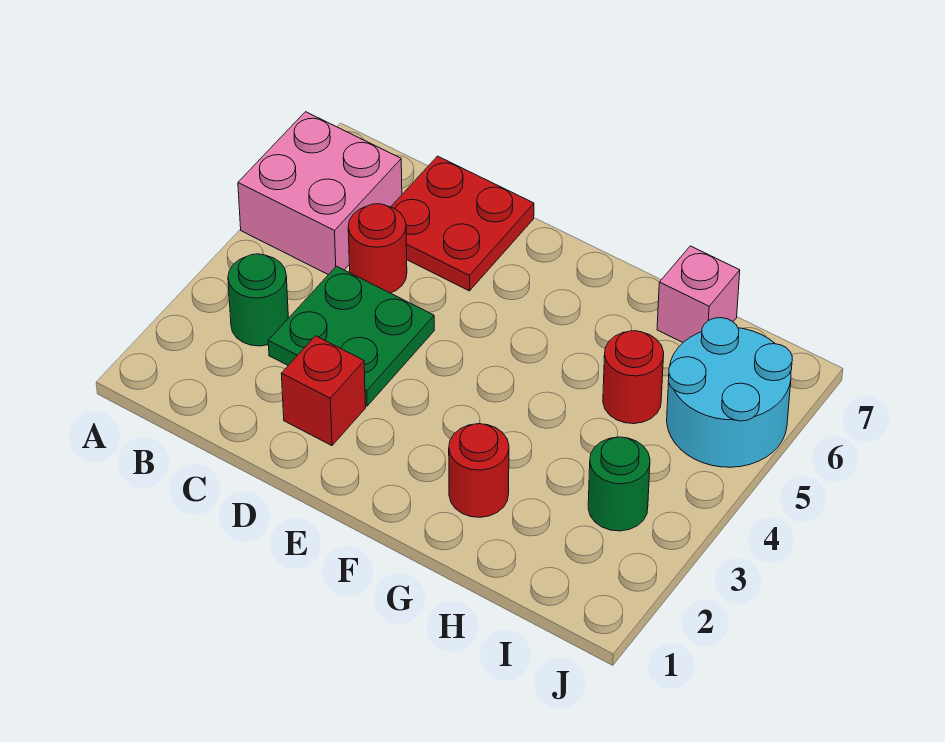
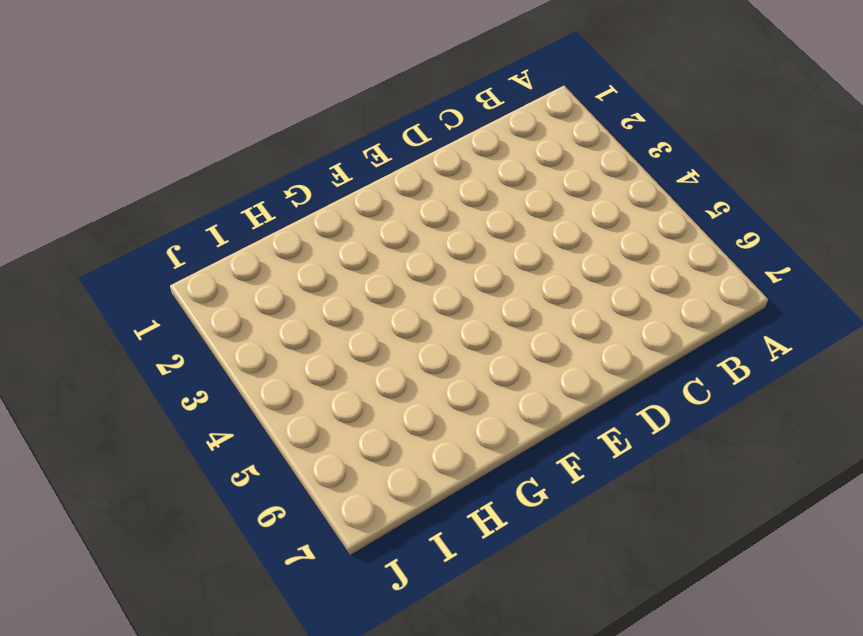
none -> pink brick A5:B6 level 1
none -> green round brick B3 level 1

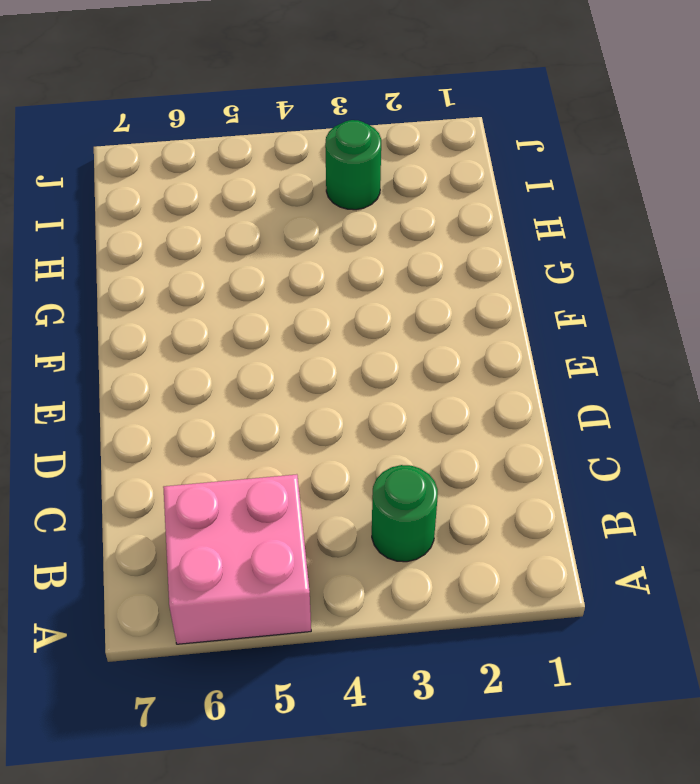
none -> green plate C3:D4 level 1
none -> red round brick C5 level 1

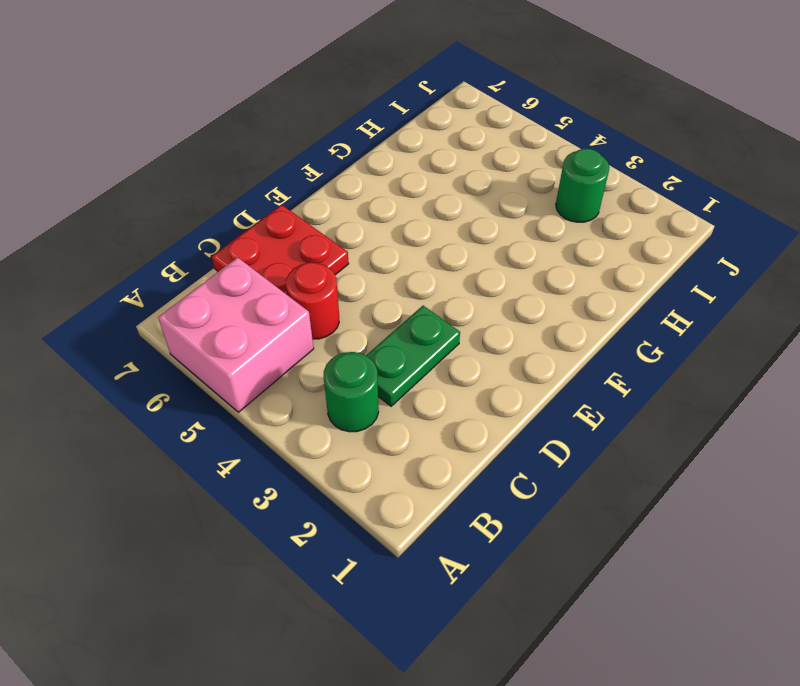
green plate C3:D3 level 1 -> green plate C3:D4 level 1
none -> red brick D2 level 1
none -> red round brick G2 level 1

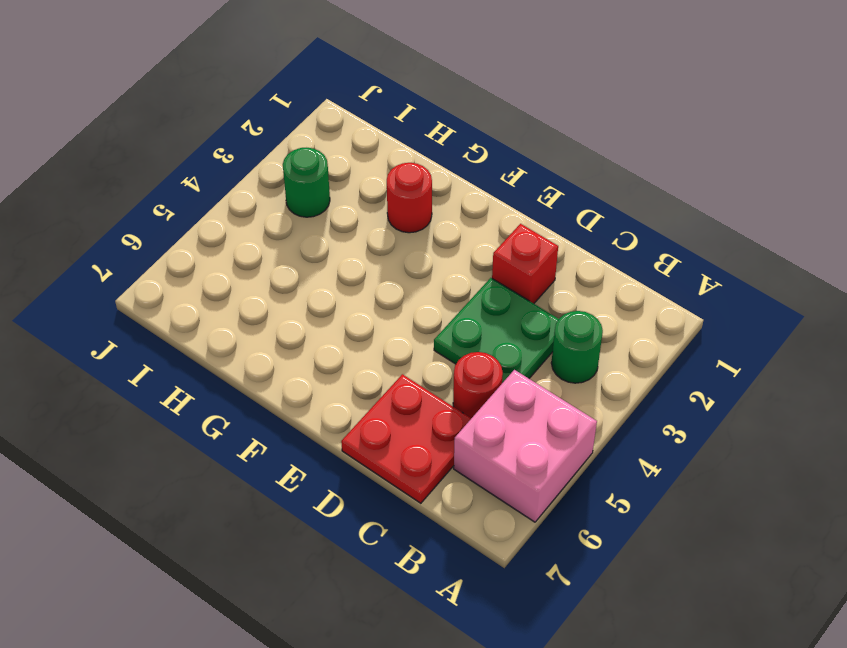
none -> red round brick H5 level 1
none -> pink brick H7 level 1

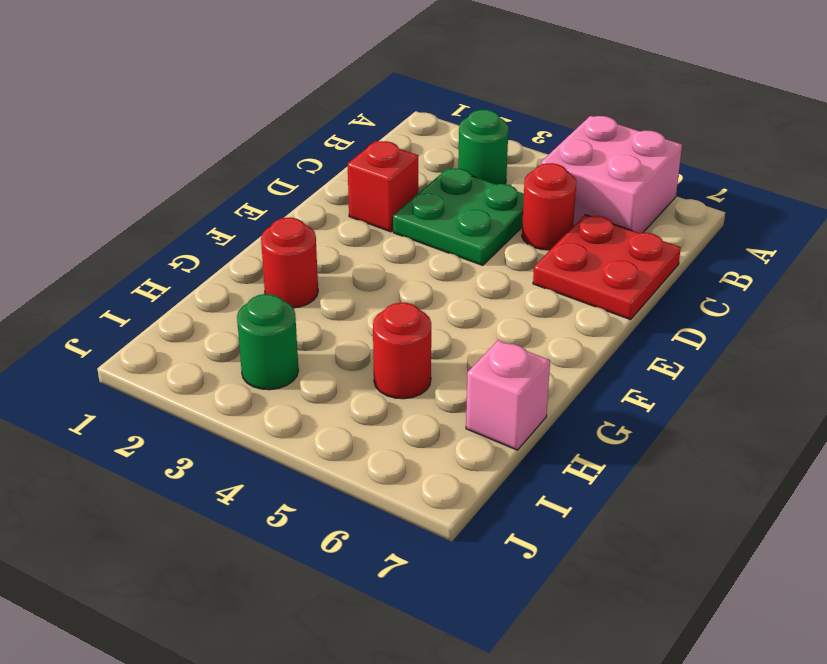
none -> cyan round brick I5:J6 level 1

